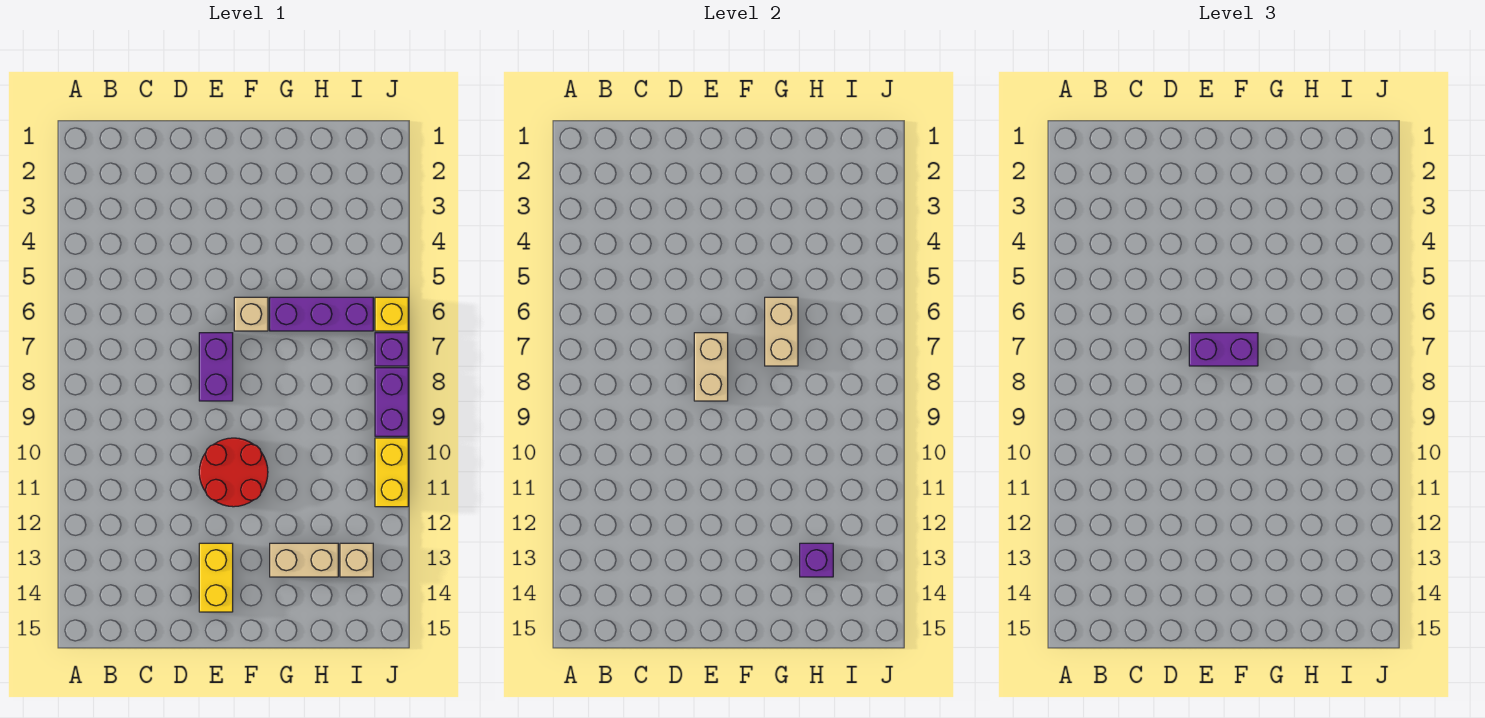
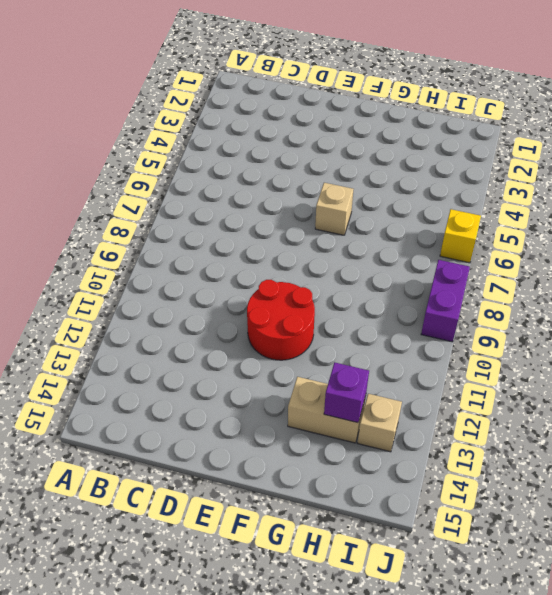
none -> purple brick E7:E8 level 1
none -> yellow brick E13:E14 level 1
none -> purple brick G6:I6 level 1

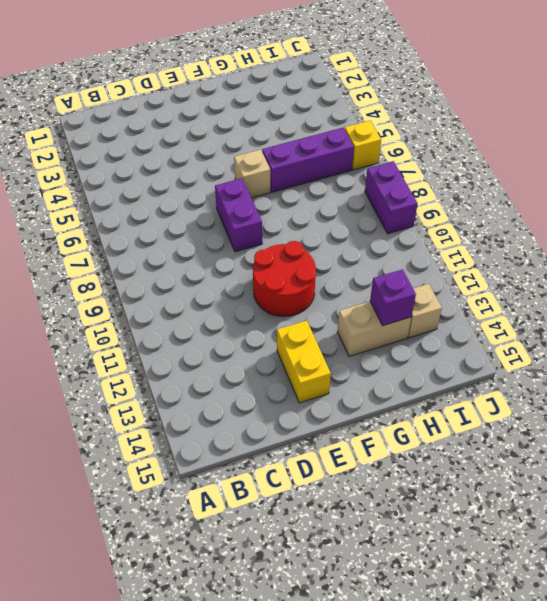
none -> purple brick J7 level 1
none -> yellow brick J10:J11 level 1
none -> tan brick E7:E8 level 2

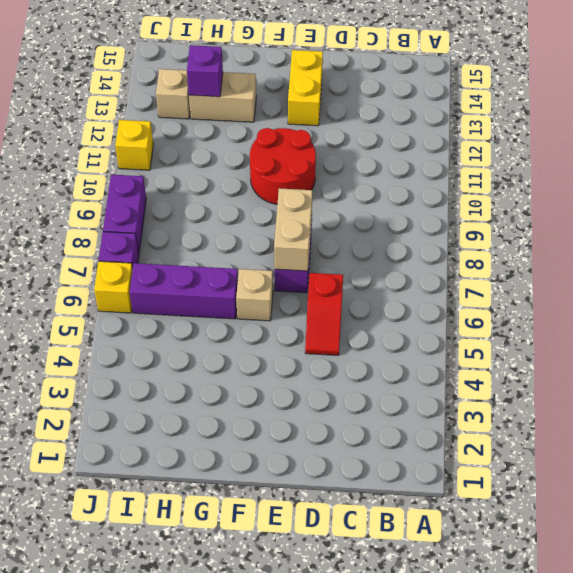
red slope D5:D6 level 1 top 6 -> none
yellow brick J11 level 1 -> yellow brick J10:J11 level 1
none -> tan brick G6:G7 level 2
none -> purple brick E7:F7 level 3

